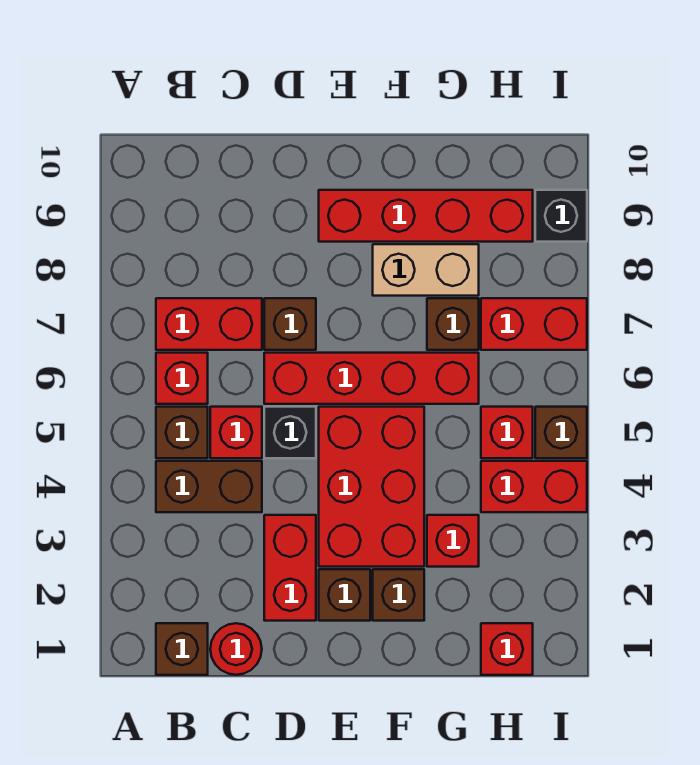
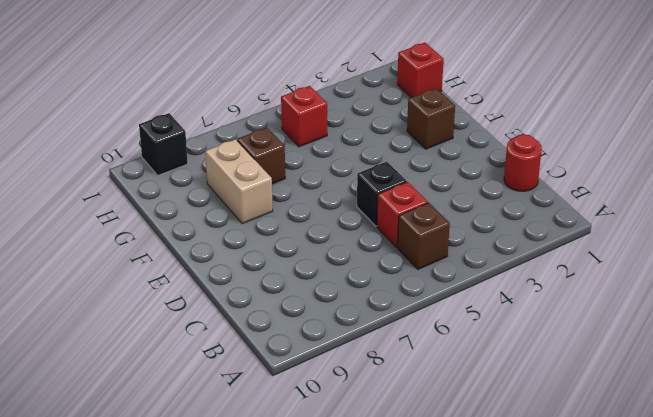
none -> brown brick B1 level 1
none -> brown brick B4:C4 level 1
none -> red brick B6 level 1

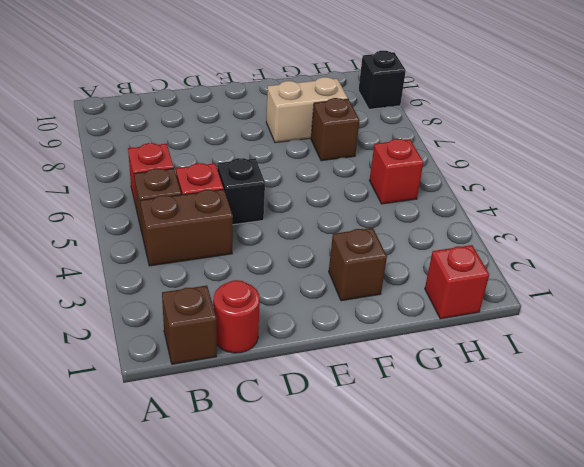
none -> red brick B7:C7 level 1
none -> red brick D2:D3 level 1
none -> red brick D6:G6 level 1

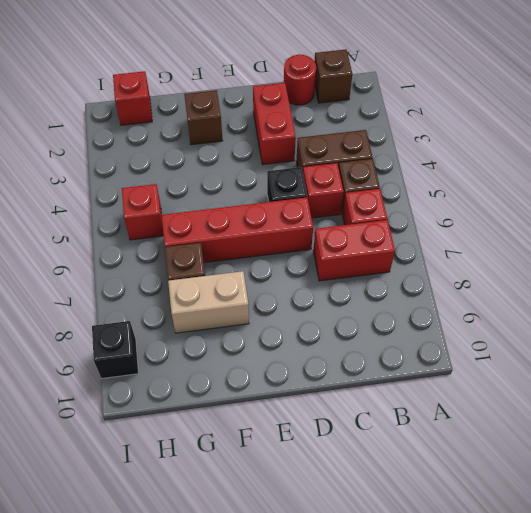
none -> brown brick D7 level 1
none -> brown brick E2 level 1
none -> red brick E3:F5 level 1

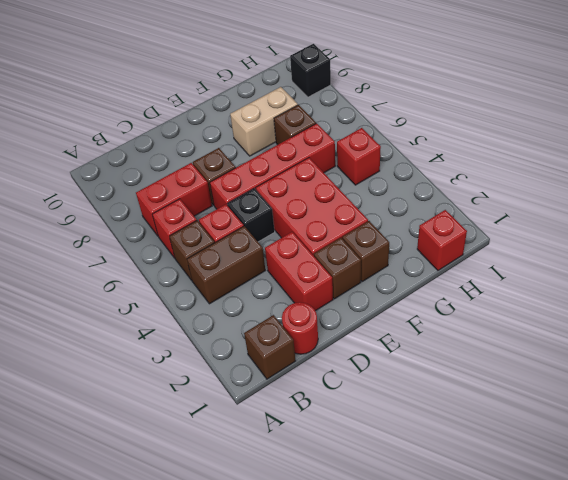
none -> red brick E9:H9 level 1
none -> red brick G3 level 1
none -> red brick H4:I4 level 1

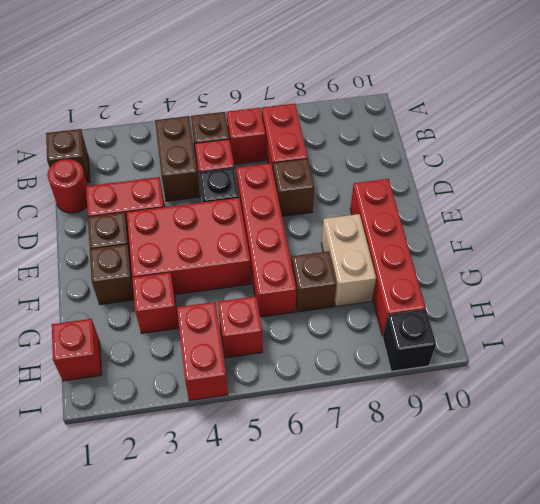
none -> red brick H7:I7 level 1
none -> brown brick I5 level 1

